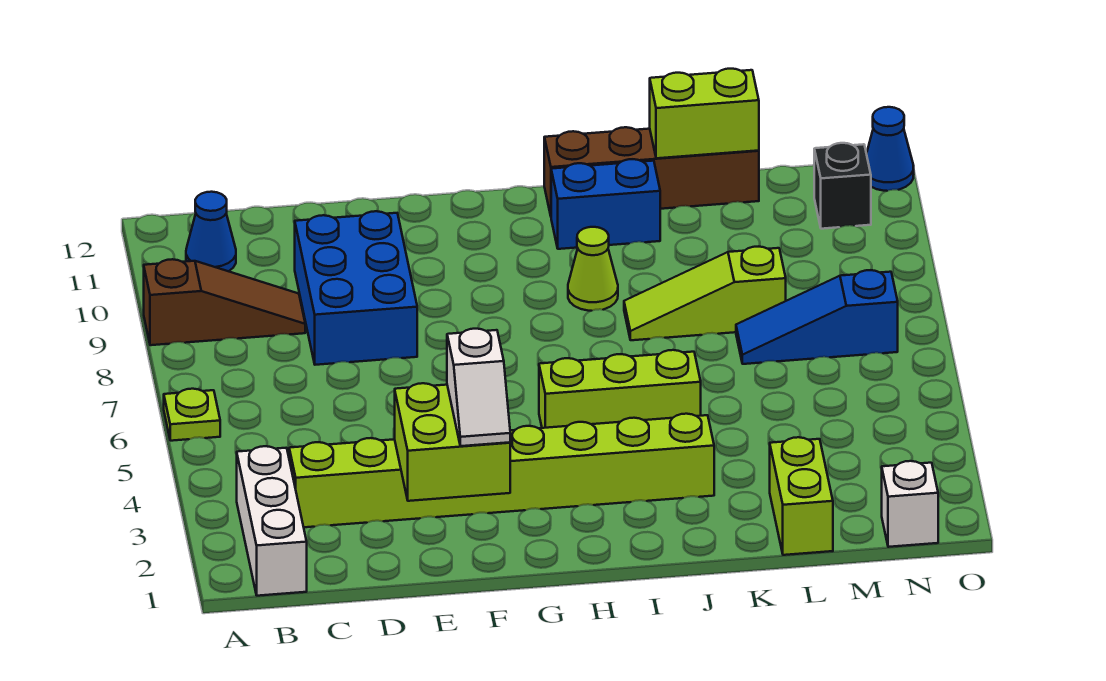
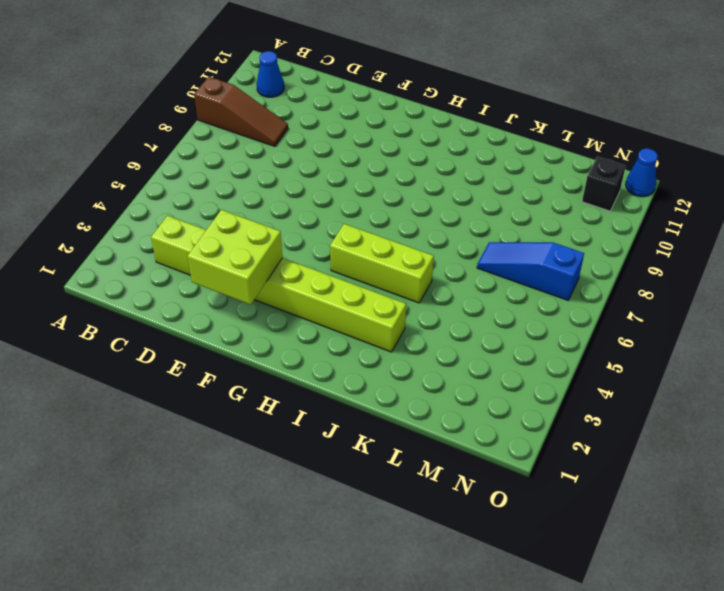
none -> lime plate A6 level 1
none -> white brick B1:B3 level 1
none -> blue brick D8:E10 level 1

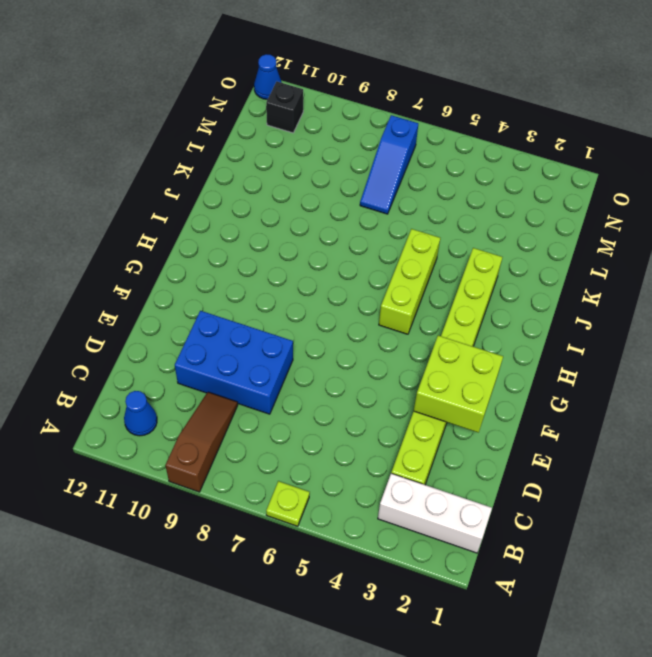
none -> lime cone I9 level 1
none -> blue brick I11:J11 level 1
none -> brown brick I12:L12 level 1

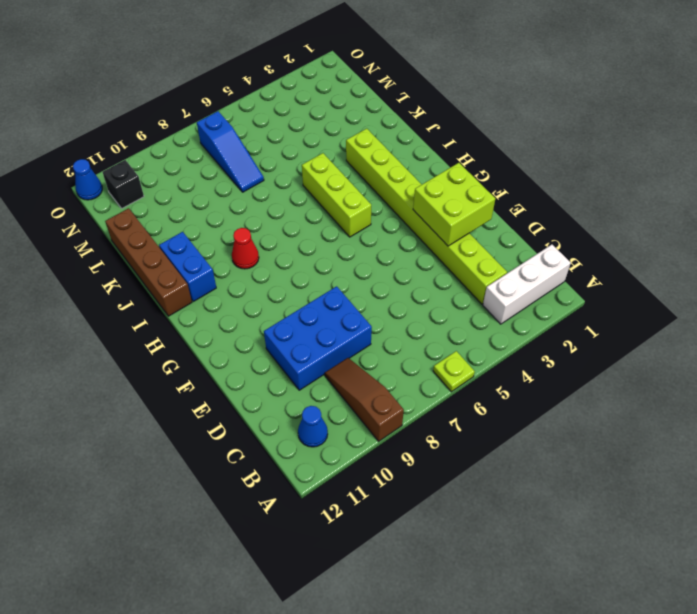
red cone I9 level 1 -> lime cone I9 level 1
none -> lime slope J8:L8 level 1 top L
none -> lime brick L1:L2 level 1
none -> white brick N1 level 1

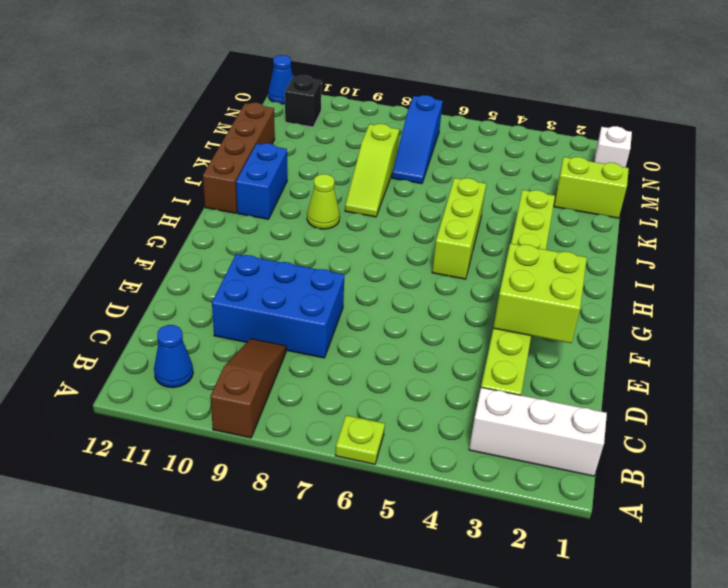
none -> lime brick K12:L12 level 2
none -> white slope F2:F3 level 3 top 3

